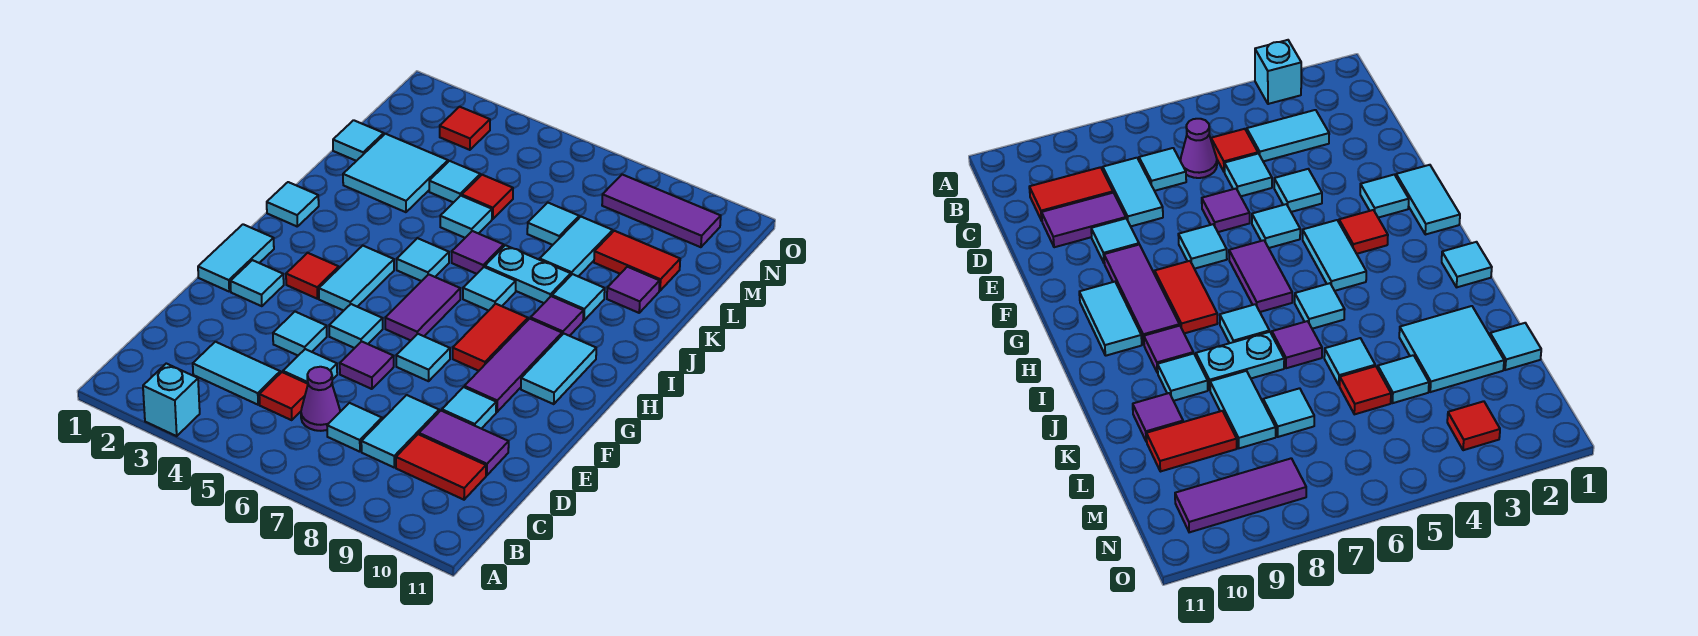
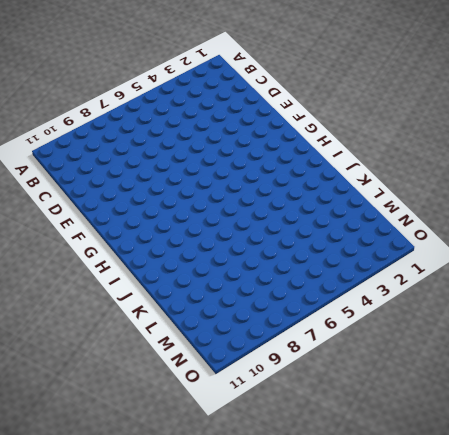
none -> cyan brick A3 level 1
none -> cyan tile C3:C4 level 1
none -> red tile C5 level 1
none -> purple cone C6 level 1

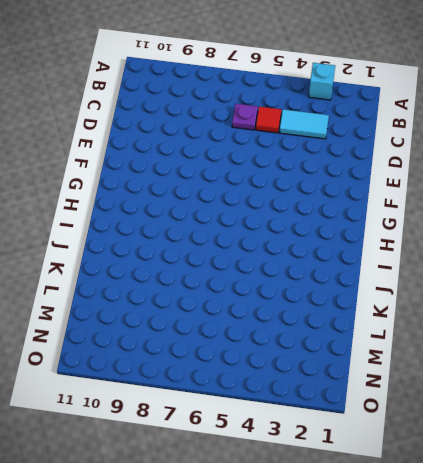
purple plate C6 level 1 -> purple cone C6 level 1
none -> cyan tile C7 level 1
none -> cyan tile C8:D8 level 1
none -> red tile C9:C10 level 1
none -> cyan tile D5 level 1

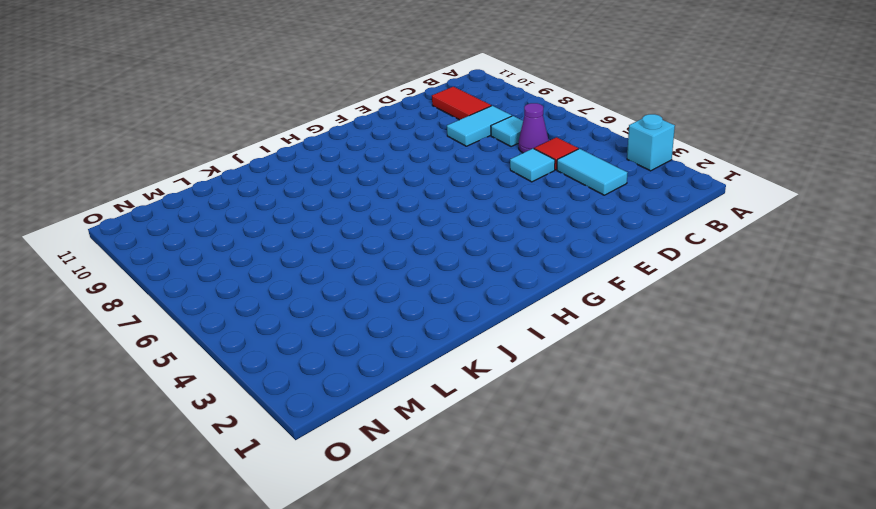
none -> purple tile D9:D10 level 1
none -> cyan tile E4 level 1
none -> purple tile E6 level 1
none -> cyan tile E9 level 1

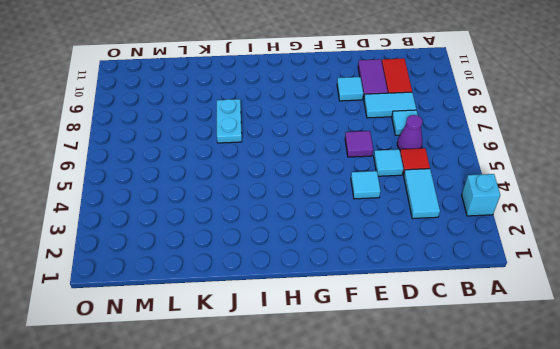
none -> cyan tile F1:G1 level 1
none -> cyan tile F2 level 1
none -> cyan tile F5 level 1
none -> cyan tile F7 level 1

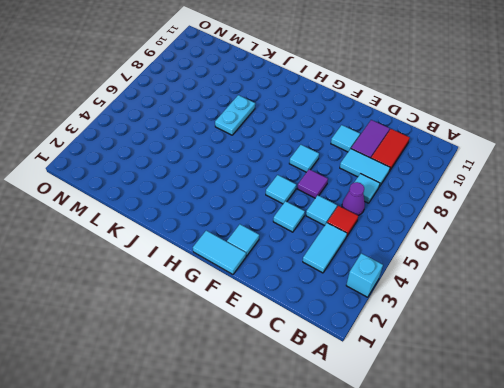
none -> purple tile F9:H9 level 1
none -> red tile G3 level 1
none -> cyan tile G4:H4 level 1
none -> purple tile G6:H6 level 1

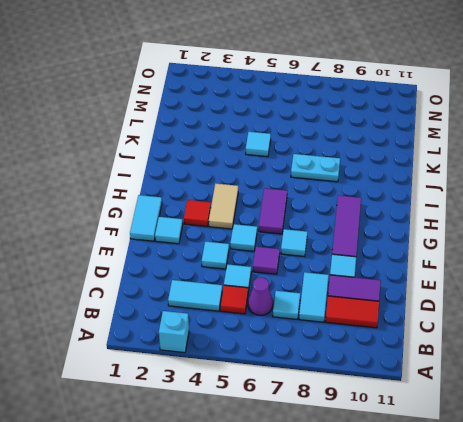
tan tile G4:H4 level 1 -> cyan tile G4:H4 level 1
none -> red tile G8:H8 level 1
none -> cyan tile G10:H10 level 1
none -> cyan tile I1 level 1
none -> cyan tile I5 level 1

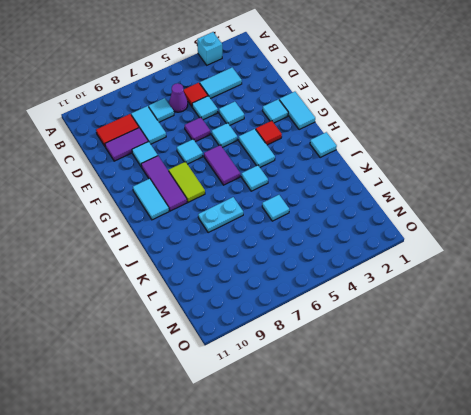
lime tile G8:H8 level 1 -> red tile G8:H8 level 1
none -> cyan tile I7 level 1
none -> purple tile I9 level 1
none -> purple tile J6 level 1
none -> cyan tile J9 level 1

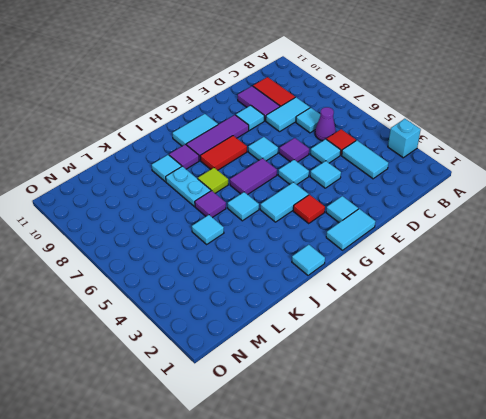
lime tile I7 level 1 -> cyan tile I7 level 1
none -> cyan tile K2:L3 level 1
none -> cyan tile K8:L8 level 1
none -> purple tile K10 level 1
none -> cyan tile L1 level 1

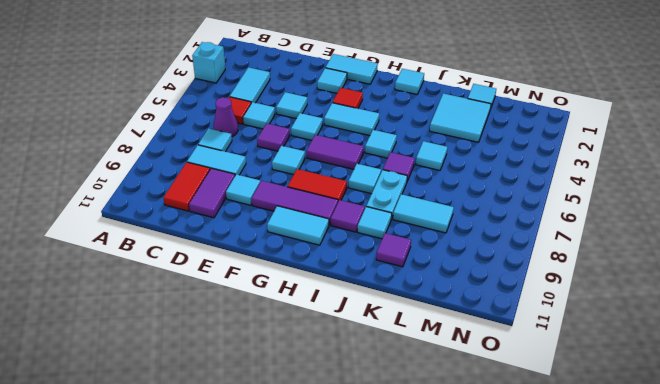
none -> cyan tile L4 level 1
none -> red tile L5 level 1
none -> cyan tile L7 level 1
none -> red tile L9:L10 level 1

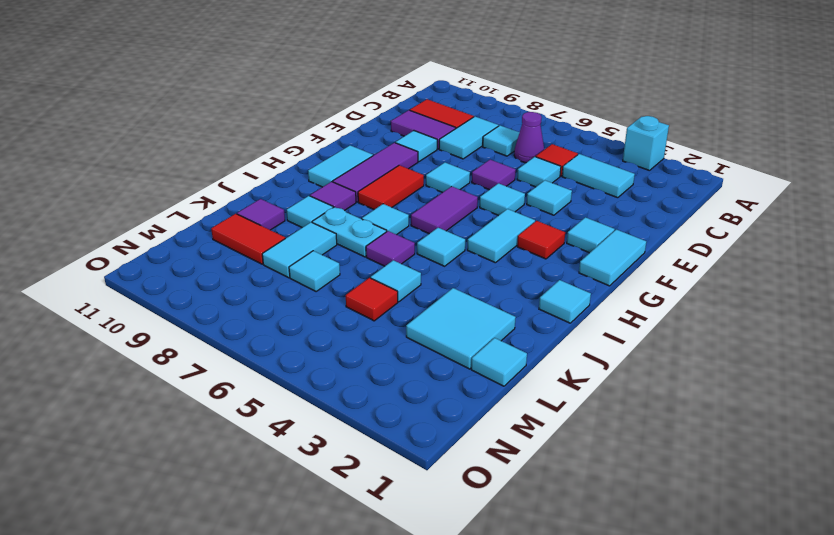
none -> cyan tile L4 level 1
none -> red tile N3 level 1
none -> purple tile N8:N10 level 1

